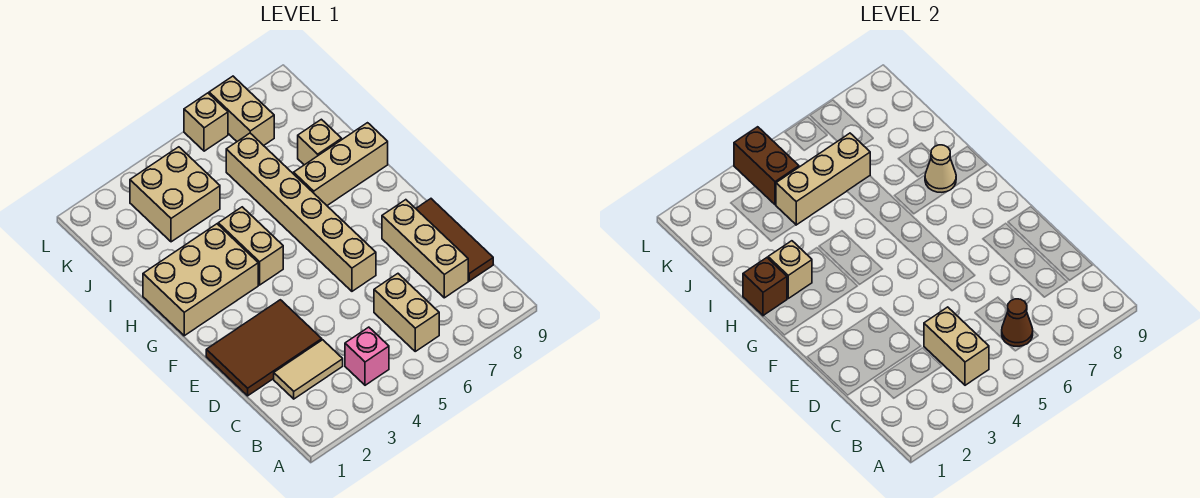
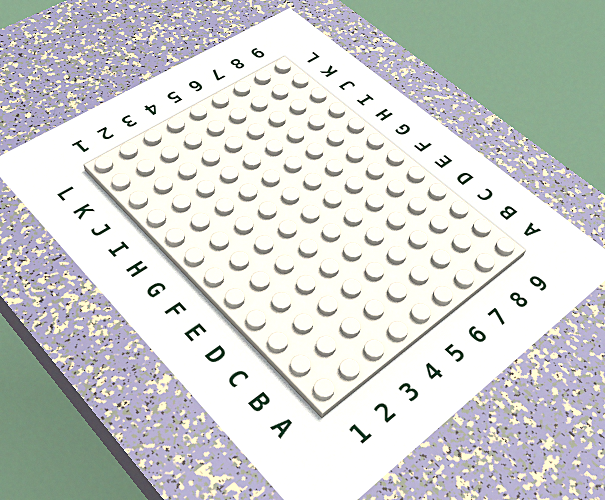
none -> pink brick B4 level 1
none -> tan brick B6:C6 level 1
none -> tan tile C2:C3 level 1

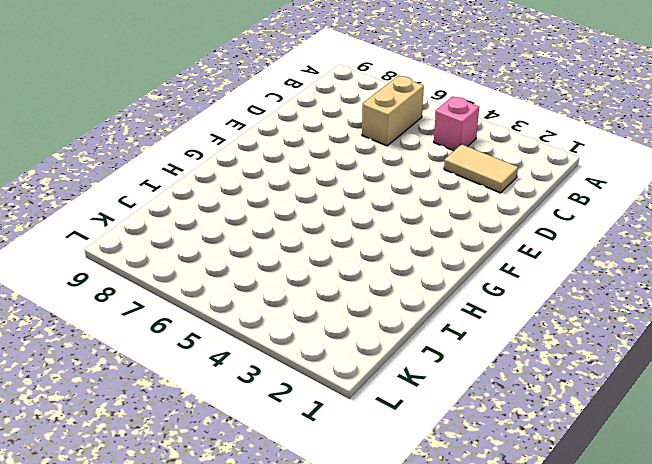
none -> tan brick C8:E8 level 1
none -> brown tile C9:E9 level 1
none -> brown tile D1:E3 level 1

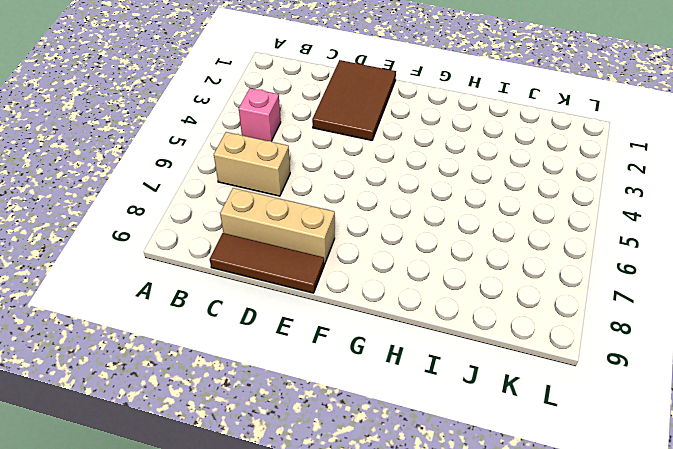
none -> tan tile C2:C3 level 1
none -> tan brick E6:J6 level 1
none -> tan brick G1:H3 level 1

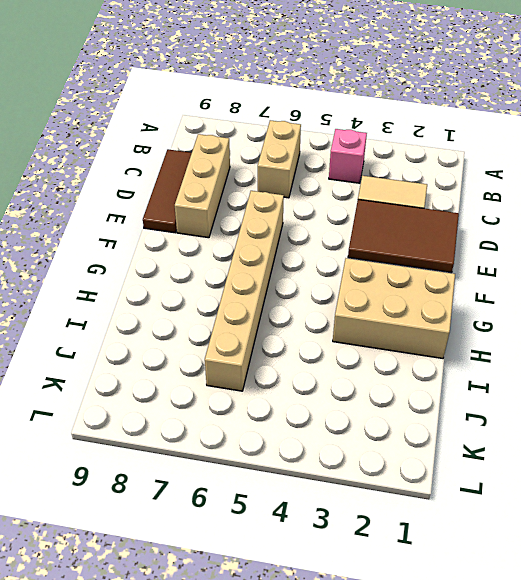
none -> tan brick G4:H4 level 1
none -> tan brick H7:H9 level 1
none -> tan brick I8 level 1

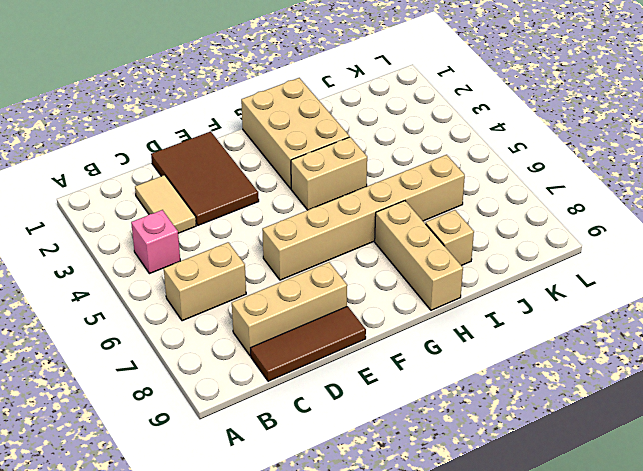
none -> tan brick J3:K4 level 1
none -> tan brick K7:L7 level 1
none -> tan brick L6 level 1

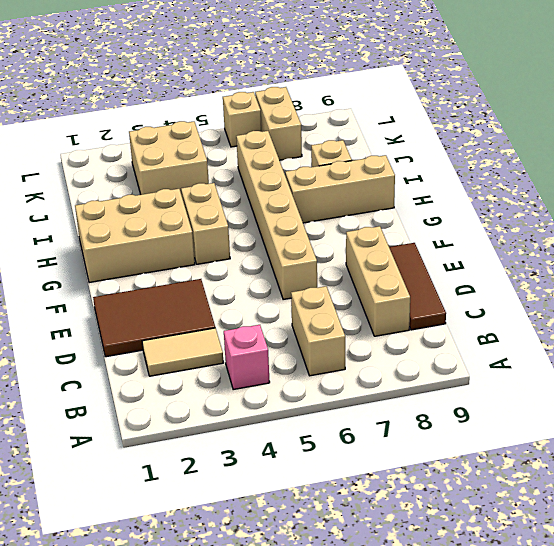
none -> tan brick B4:C4 level 2
none -> brown cone B6 level 2
none -> brown brick H1 level 2

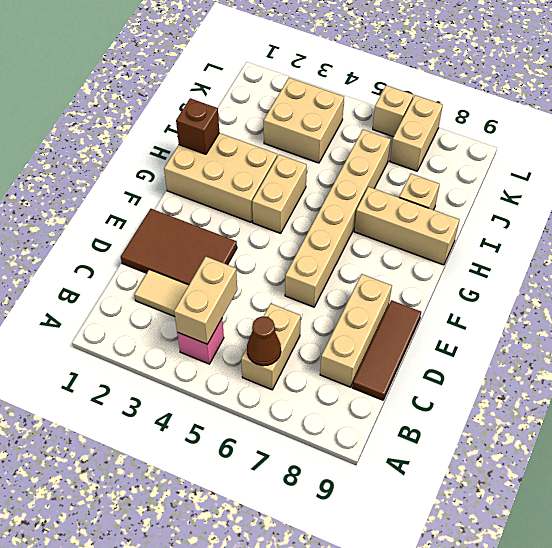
none -> tan brick H2 level 2
none -> tan cone H8 level 2
none -> tan brick J4:J6 level 2

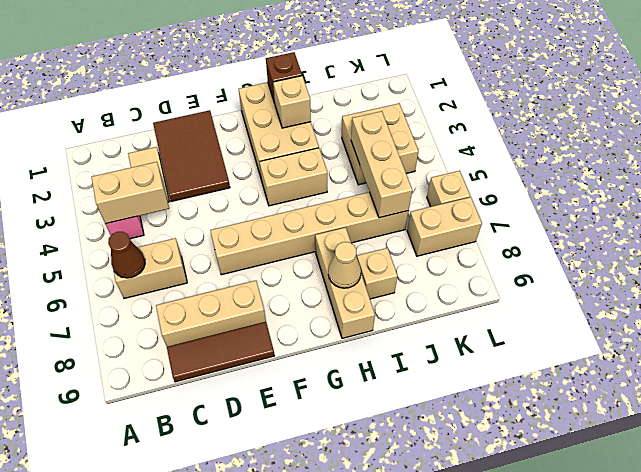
none -> brown brick K4:L4 level 2

